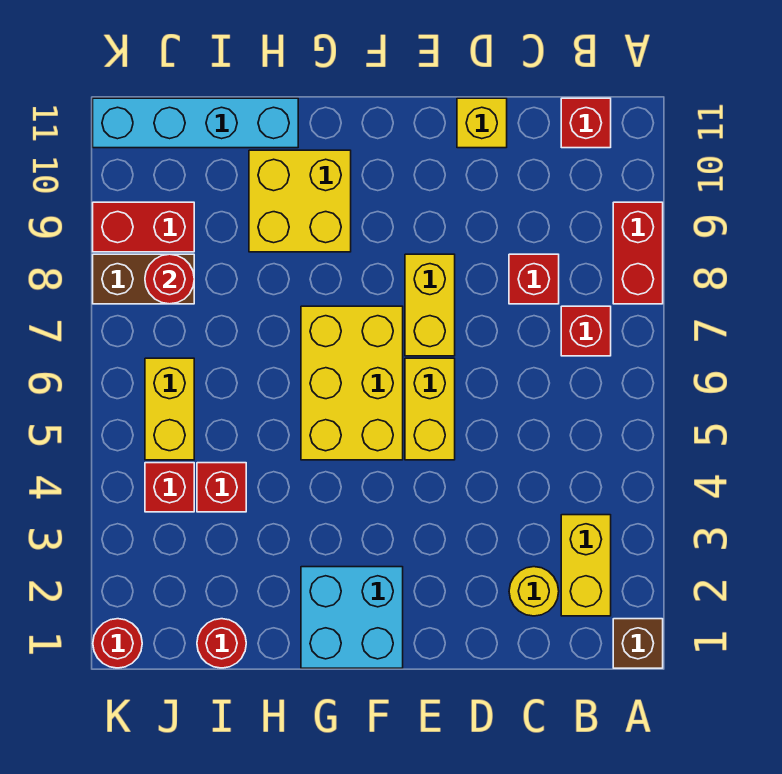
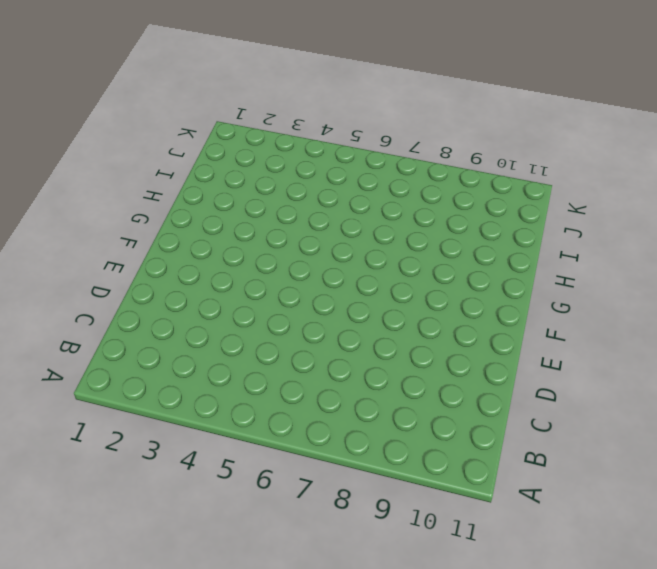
none -> brown brick A1 level 1
none -> red brick A8:A9 level 1
none -> yellow brick B2:B3 level 1

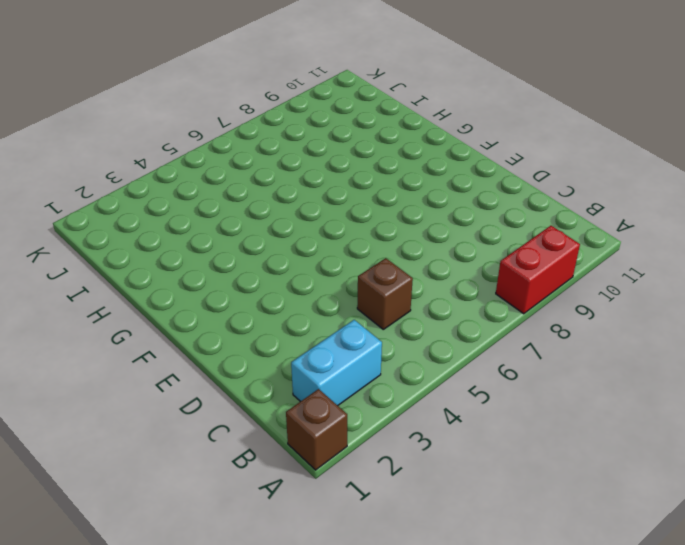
cyan brick B2:B3 level 1 -> yellow brick B2:B3 level 1
brown brick C5 level 1 -> none
none -> red brick B7 level 1
none -> red brick B11 level 1
none -> yellow round brick C2 level 1

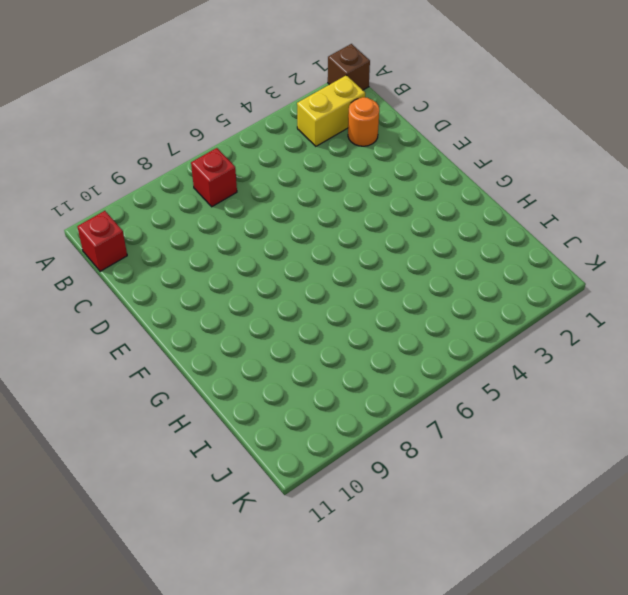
orange round brick C2 level 1 -> yellow round brick C2 level 1
none -> red brick A8:A9 level 1
none -> red brick C8 level 1
none -> yellow brick D11 level 1

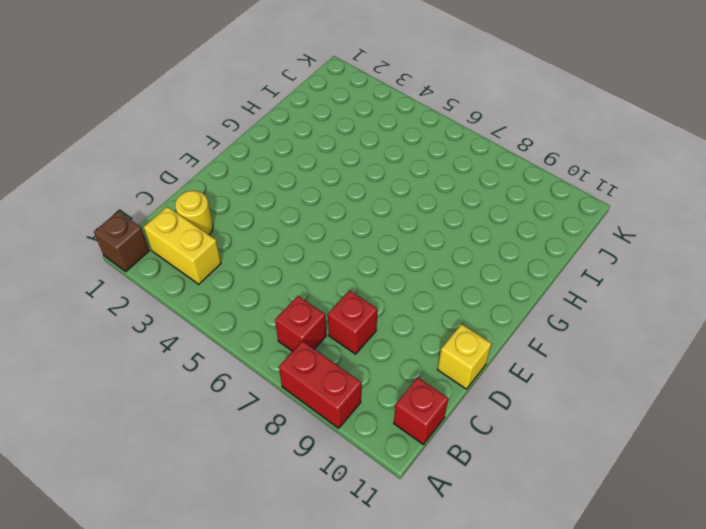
none -> yellow brick E5:E6 level 1
none -> yellow brick E7:E8 level 1
none -> cyan brick F1:G2 level 1

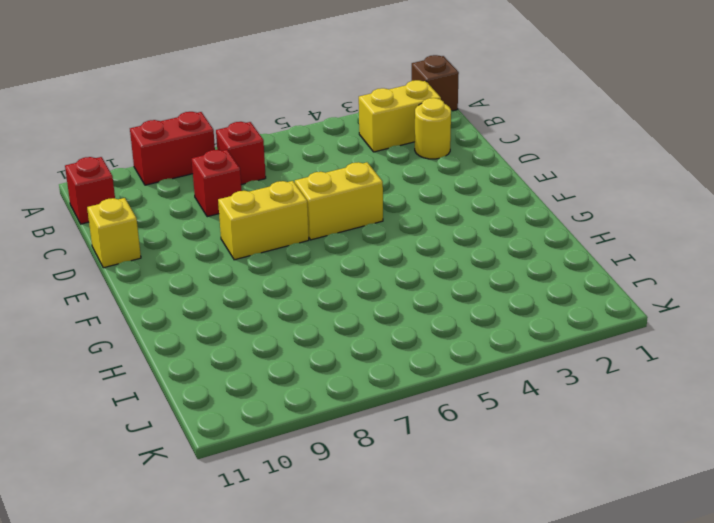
none -> cyan brick F1:G2 level 1
none -> yellow brick F5:G7 level 1
none -> yellow brick G9:H10 level 1

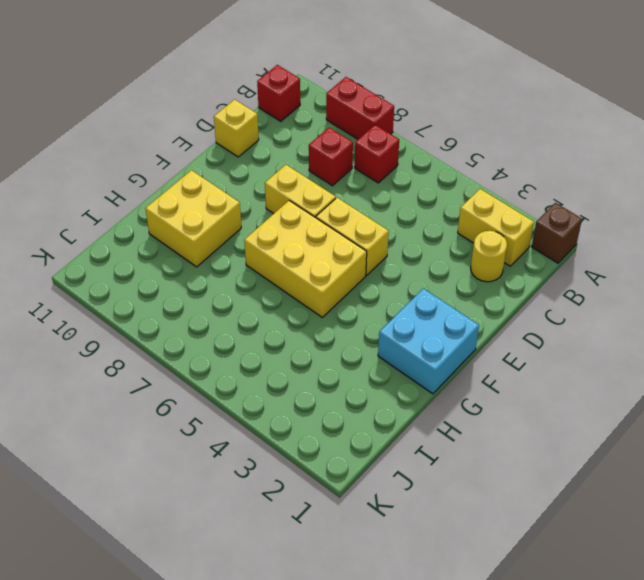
none -> cyan brick H11:K11 level 1
none -> red round brick I1 level 1
none -> red brick I4 level 1

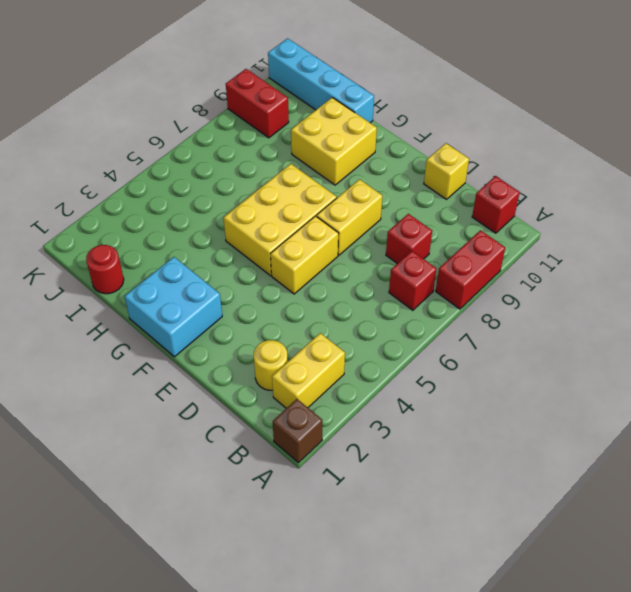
none -> red brick I4 level 1
none -> red brick J4 level 1
none -> yellow brick J5:J6 level 1

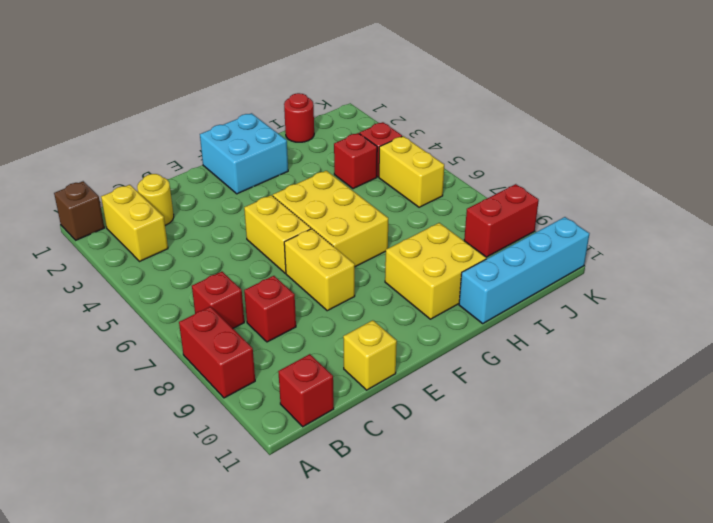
none -> brown brick J8:K8 level 1
none -> red round brick K1 level 1
none -> red round brick J8 level 2

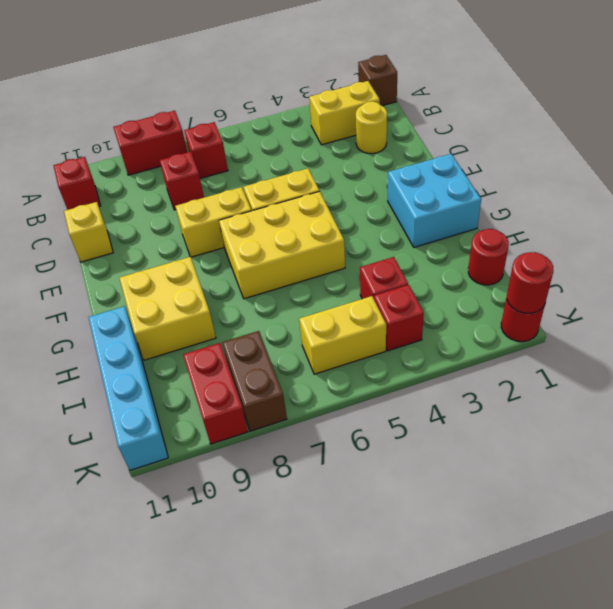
red round brick K1 level 2 -> red round brick J8 level 2

